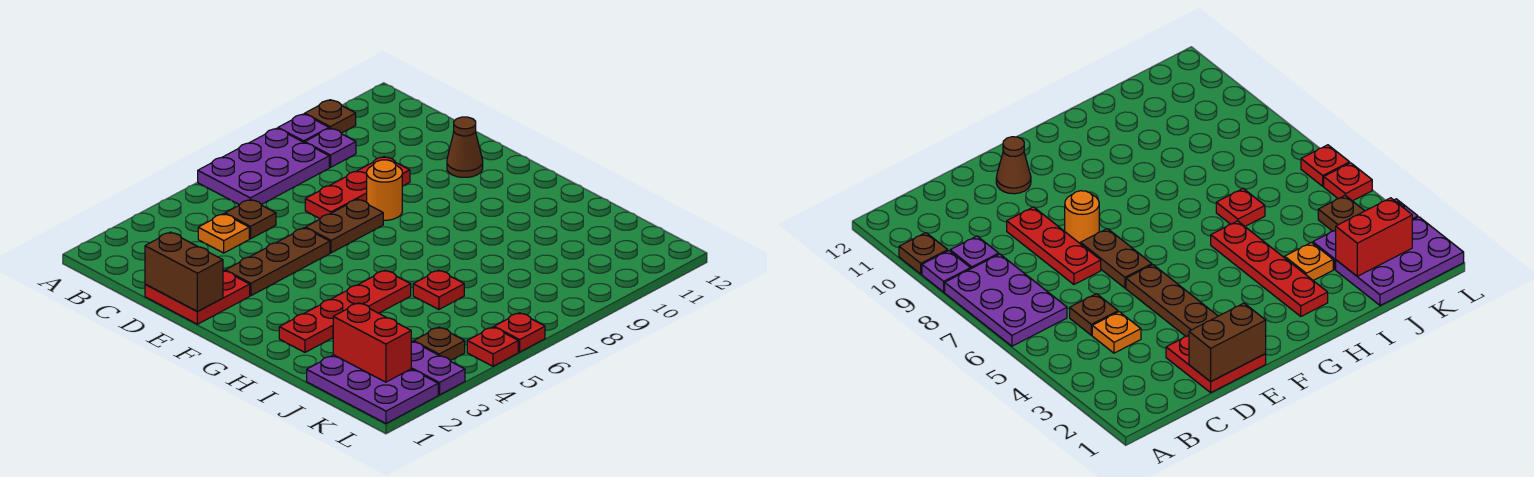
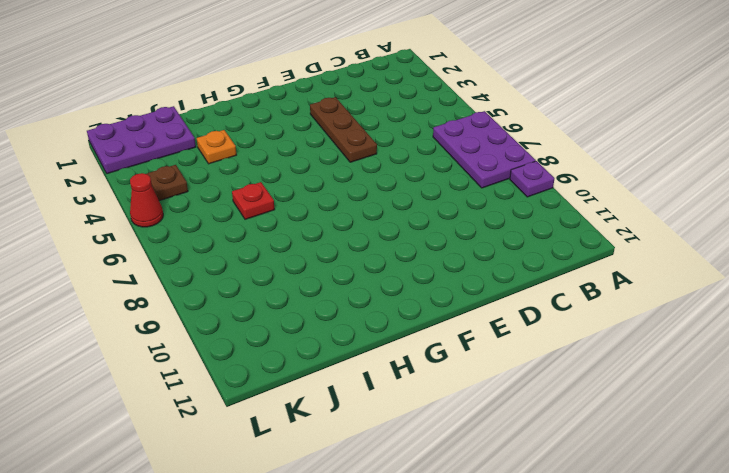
red cone L5 level 1 -> red plate L5 level 1
none -> brown plate A10 level 1
none -> purple plate B9 level 1
none -> orange plate C4 level 1

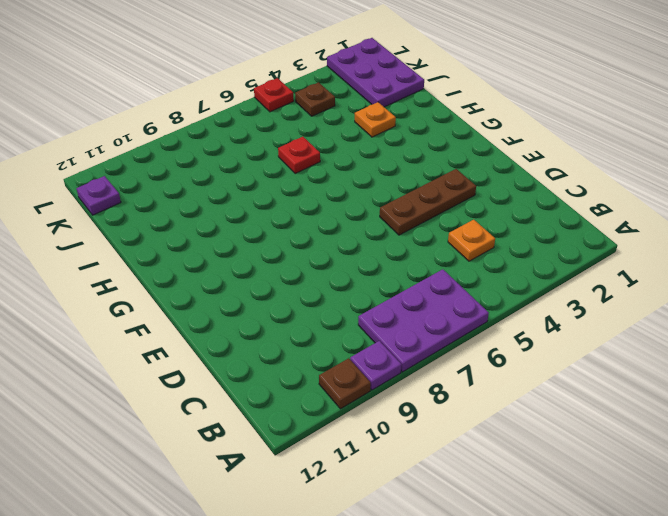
purple plate K12 level 1 -> purple plate B9 level 1
none -> brown plate C5 level 1
none -> red plate D1:E2 level 1
none -> red plate D7:D9 level 1

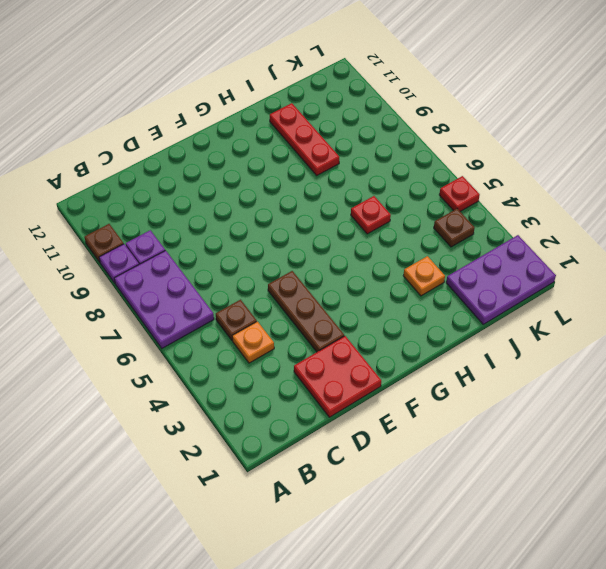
red plate I9:I11 level 1 -> red plate D7:D9 level 1
none -> brown plate E6:E7 level 1
none -> orange round brick E8 level 1
none -> brown cone E11 level 1

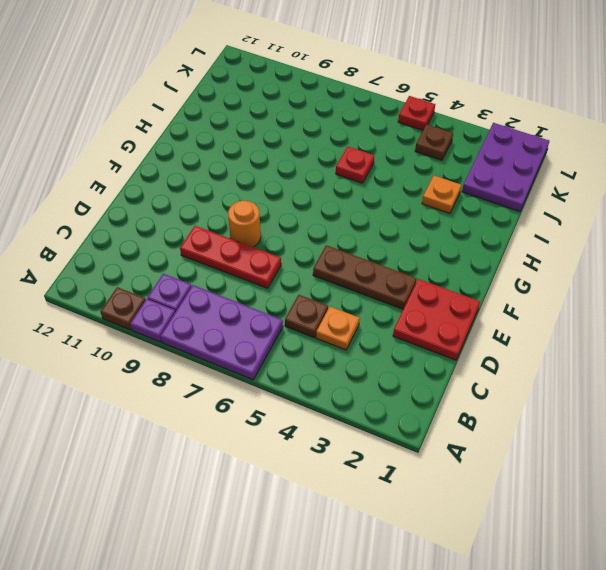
none -> brown plate E6:E7 level 1
none -> brown cone E11 level 1
none -> red plate H2:H5 level 1

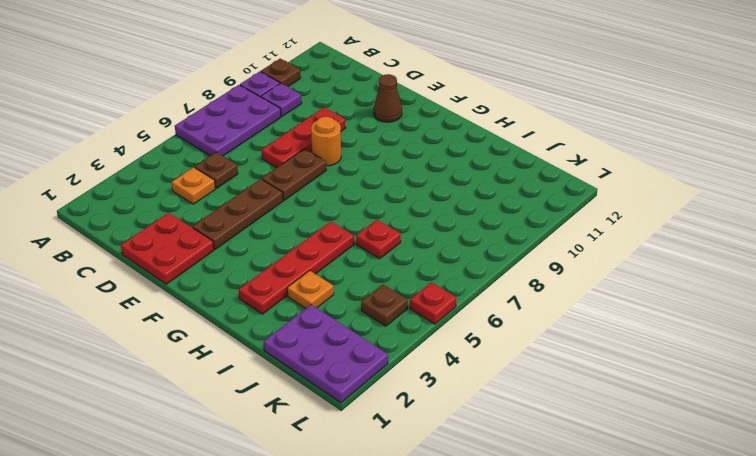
none -> purple plate J3:L3 level 1
none -> red plate L6 level 1
none -> brown brick D1:E1 level 2

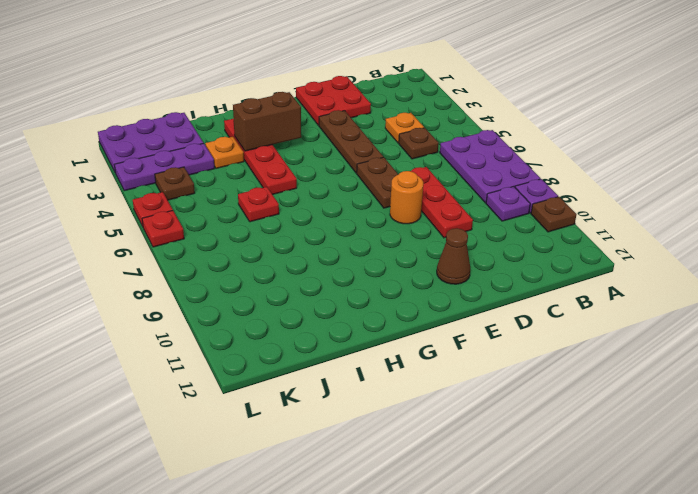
brown brick G3:H3 level 2 -> brown brick D1:E1 level 2
none -> red brick J2:K2 level 2

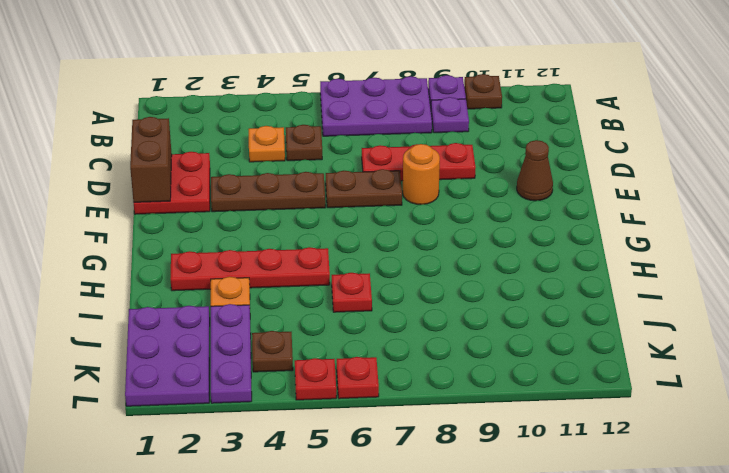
none -> red brick J2:K2 level 2

